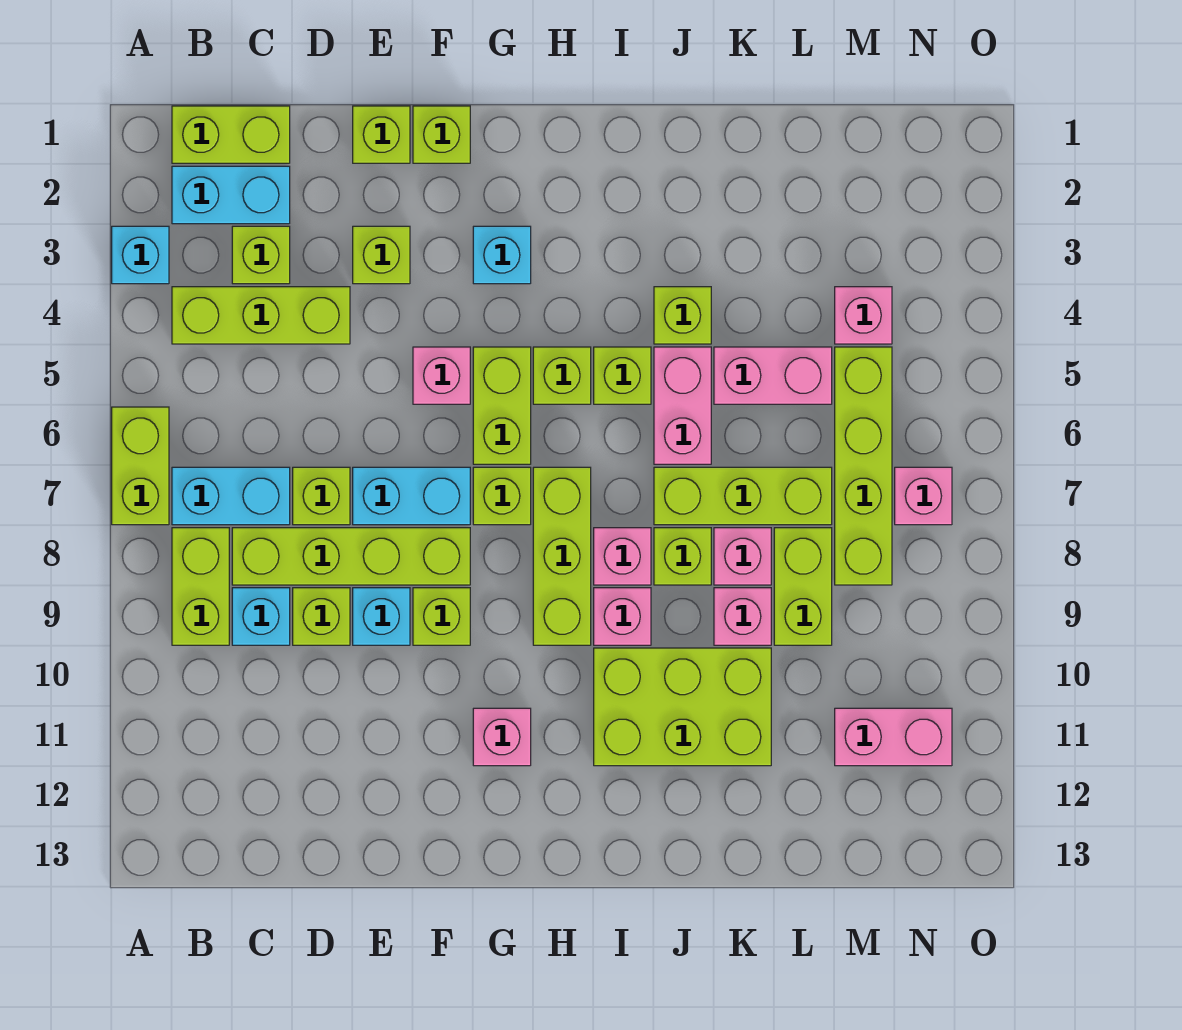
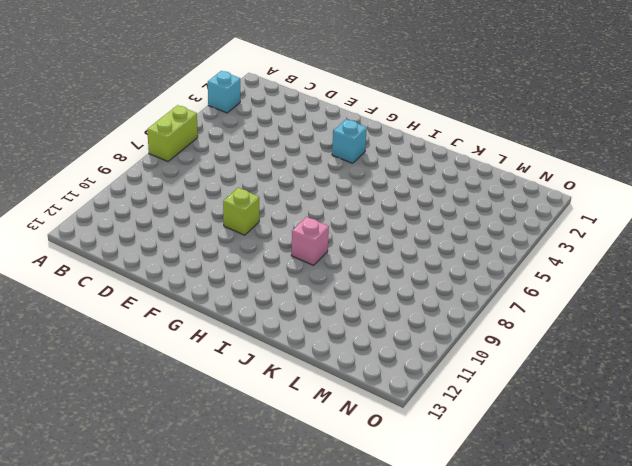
none -> lime brick B1:C1 level 1
none -> cyan brick B2:C2 level 1
none -> lime brick B4:D4 level 1
none -> cyan brick B7:C7 level 1

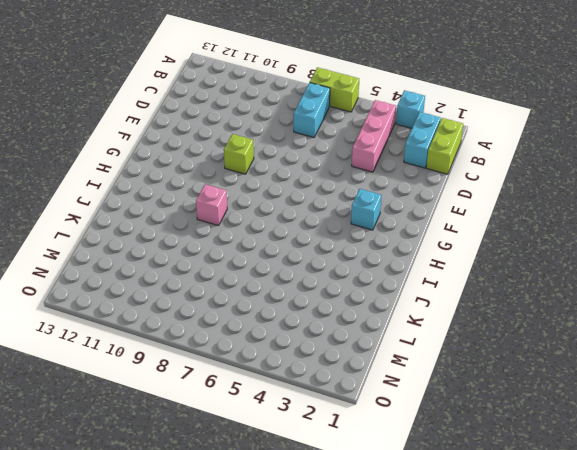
pink brick B4:D4 level 1 -> lime brick B4:D4 level 1
none -> lime brick B8:B9 level 1
none -> lime brick C3 level 1
none -> lime brick C8:F8 level 1
none -> cyan brick C9 level 1

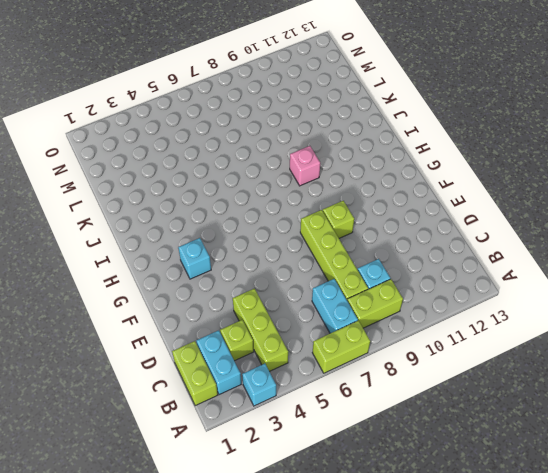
none -> lime brick D7 level 1
none -> lime brick D9 level 1
none -> lime brick E1 level 1
none -> lime brick E3 level 1

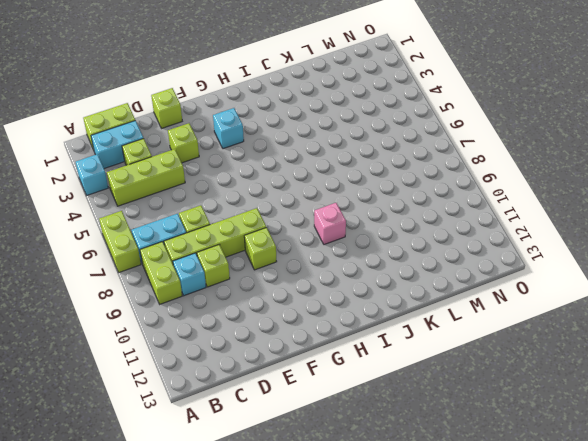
none -> cyan brick E7:F7 level 1
none -> cyan brick E9 level 1
none -> lime brick F1 level 1
none -> pink brick F5 level 1

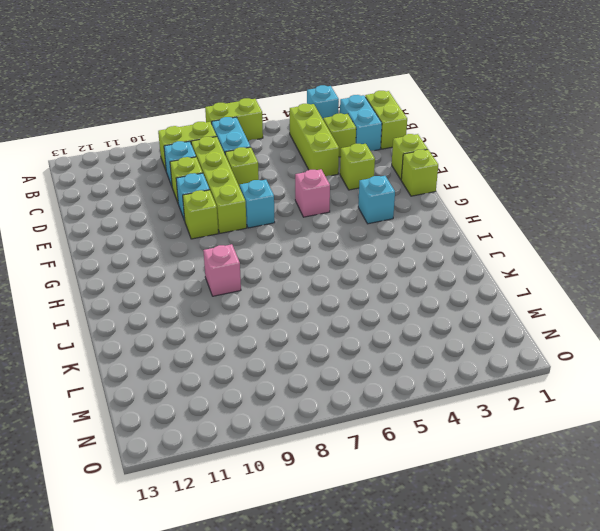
cyan brick F7 level 1 -> cyan brick E7:F7 level 1
none -> lime brick G5:G6 level 1
none -> lime brick G7 level 1
none -> pink brick G11 level 1
none -> lime brick H5 level 1

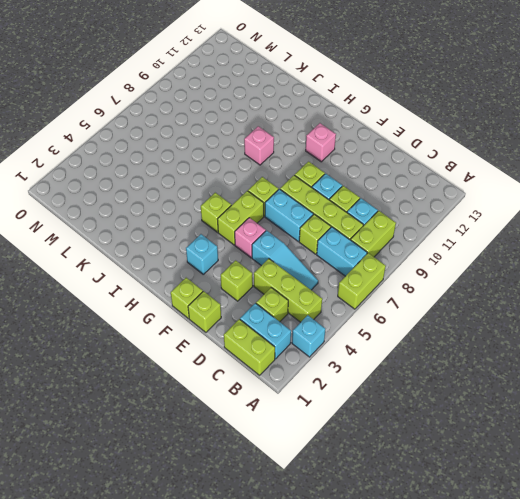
cyan slope C5:E5 level 1 top E -> none
none -> lime brick H7:H9 level 1
none -> lime brick I5 level 1
none -> pink brick I8 level 1
none -> lime brick I10:K11 level 1

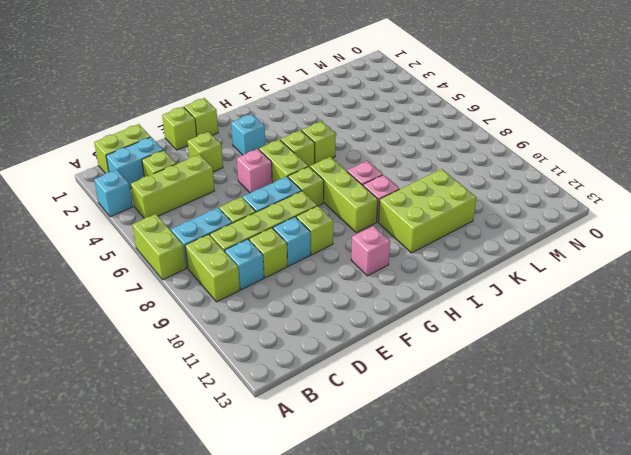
none -> lime brick J4 level 1
none -> pink brick J5:J6 level 1
none -> lime brick J7:L7 level 1
none -> lime brick J8 level 1

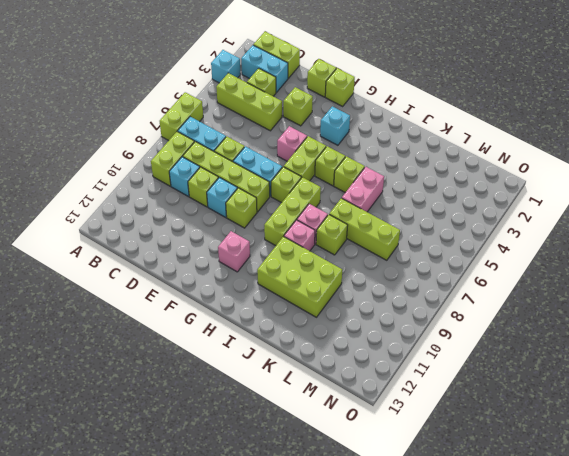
none -> lime brick J4 level 1
none -> pink brick K5:L5 level 1
none -> pink brick K8 level 1
none -> pink brick K9 level 1

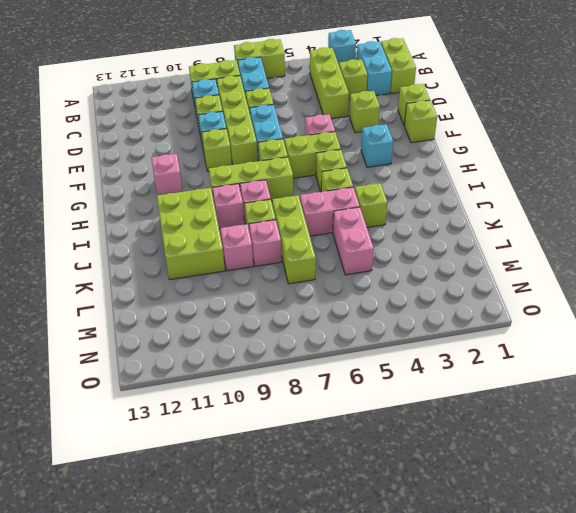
none -> lime brick L8:L9 level 1
none -> pink brick M4 level 1
none -> lime brick M5:M8 level 1
none -> pink brick M11:N11 level 1

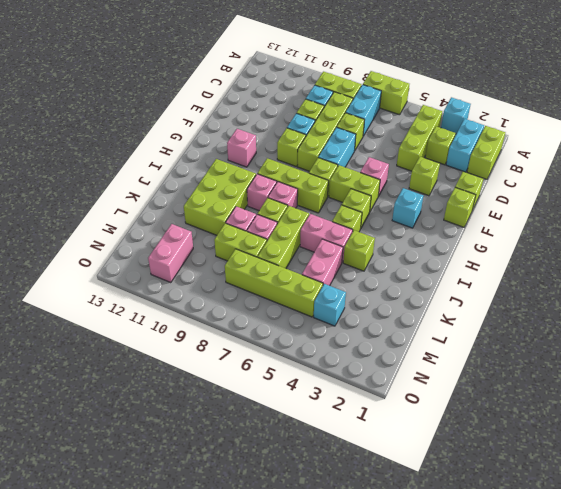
cyan brick M4 level 1 -> pink brick M4 level 1
none -> pink brick N7 level 1

